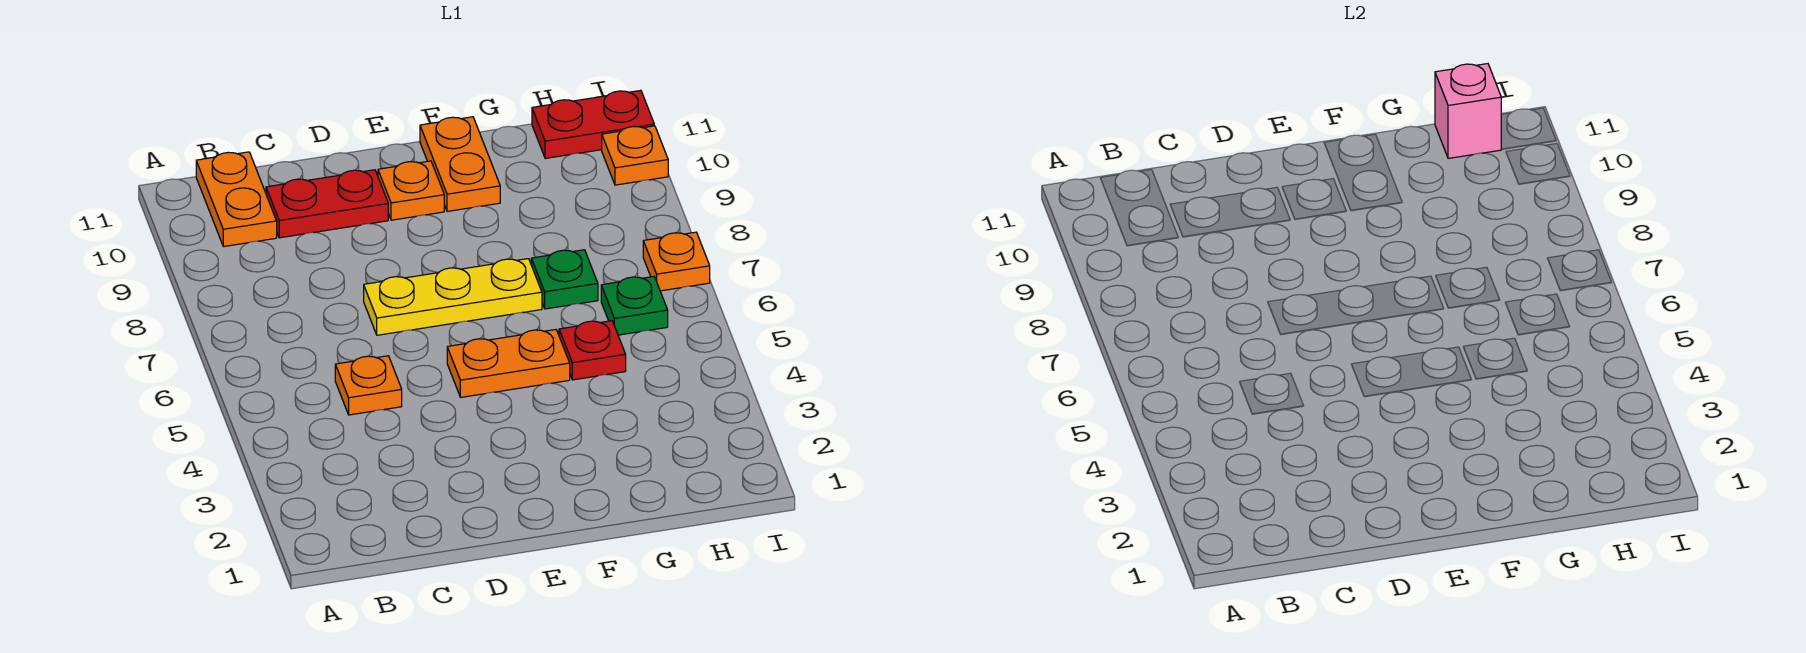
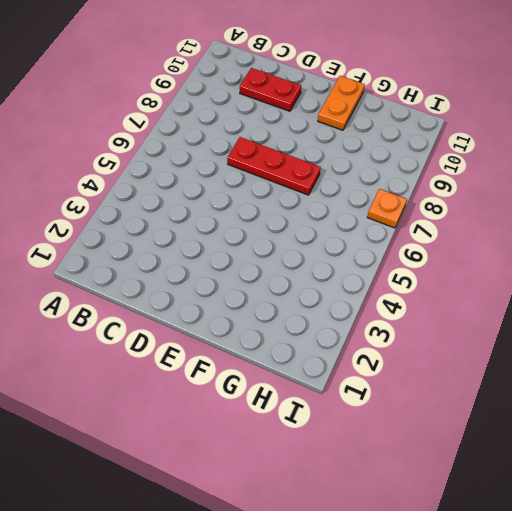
red plate D7:F7 level 1 -> yellow plate D7:F7 level 1
none -> orange plate B10:B11 level 1
none -> orange plate C5 level 1
none -> orange plate E5:F5 level 1

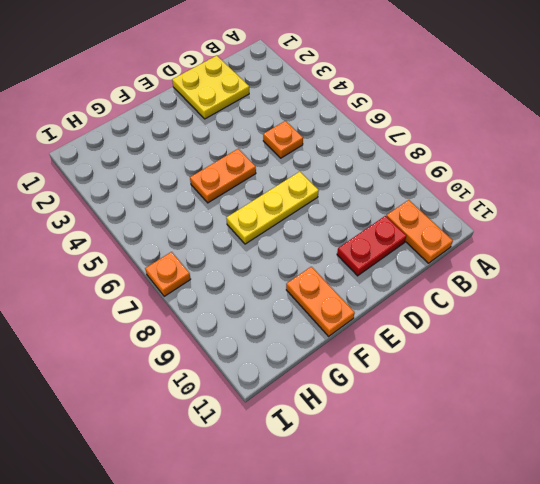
yellow plate C1:D2 level 1 -> none
none -> orange plate E10 level 1
none -> red plate G5 level 1
none -> green plate G7 level 1

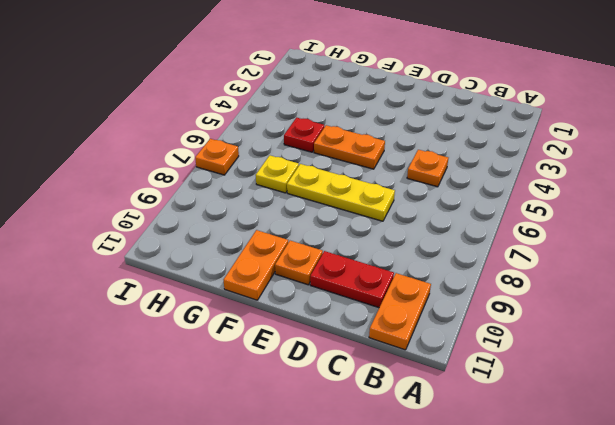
yellow plate G7 level 1 -> green plate G7 level 1
none -> green plate H6 level 1
none -> red plate H11:I11 level 1
none -> orange plate I10 level 1

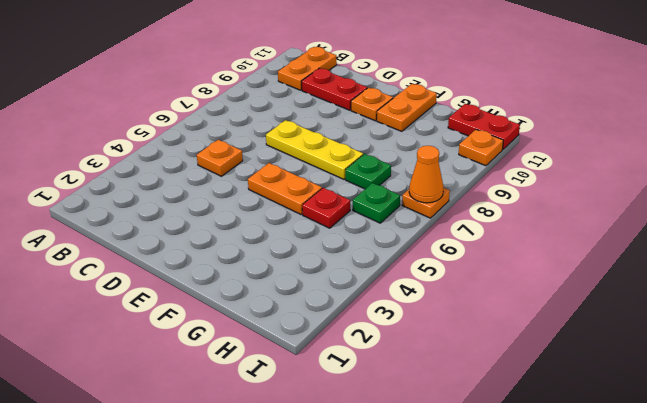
orange cone I7 level 2 -> none
none -> pink brick H11 level 2

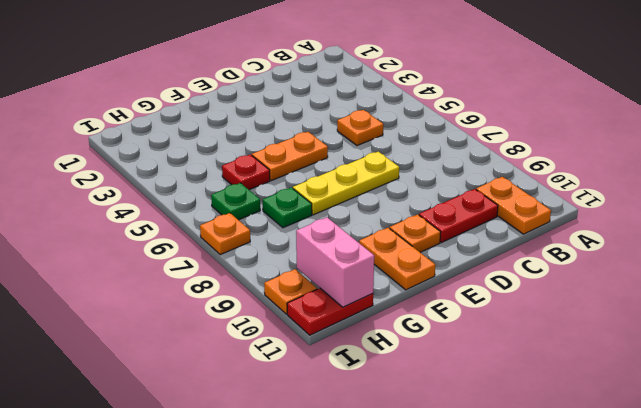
pink brick H10:H11 level 2 -> pink brick H11 level 2

